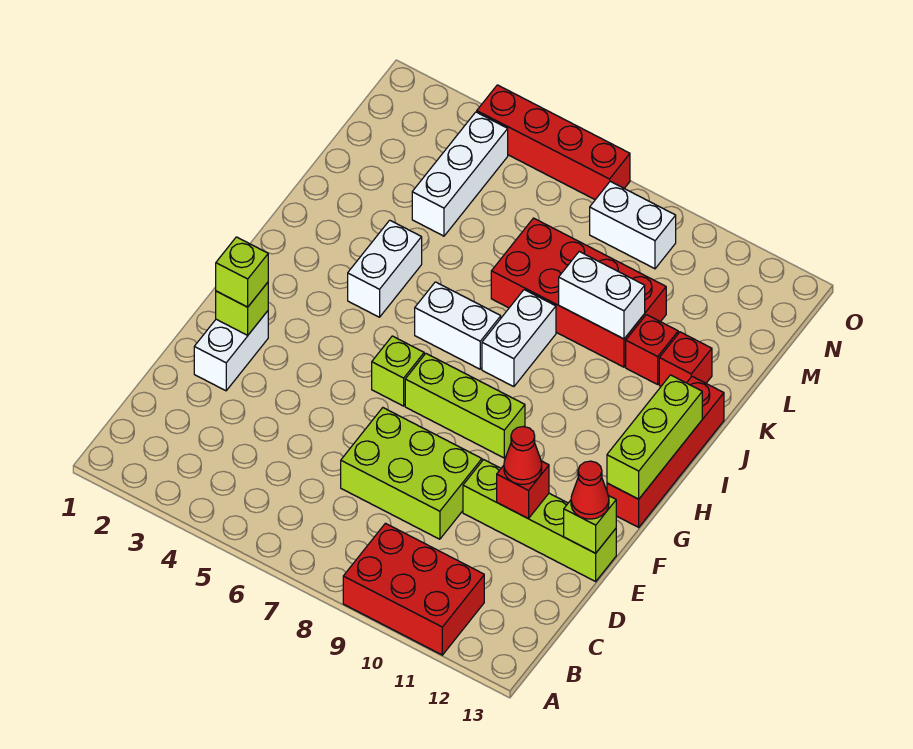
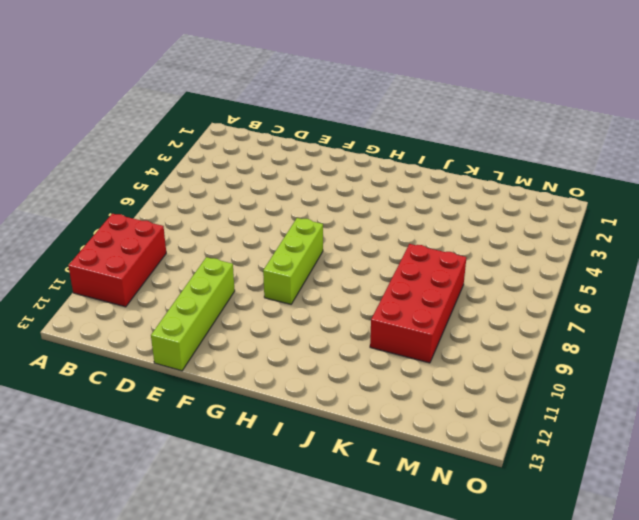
none -> lime brick D7:E9 level 1
none -> white brick E2:F2 level 1
none -> lime brick G6 level 1

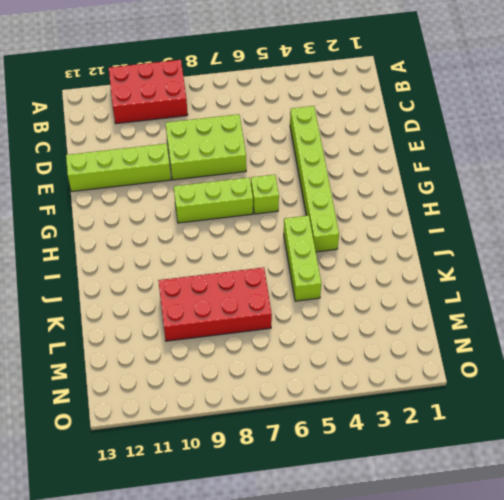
lime brick D4:I4 level 1 -> white brick I4:J4 level 1
lime brick I5:K5 level 1 -> lime brick G13:I13 level 2
none -> white brick E2:F2 level 1
none -> red brick G13:J13 level 1
none -> white brick I6:I7 level 1

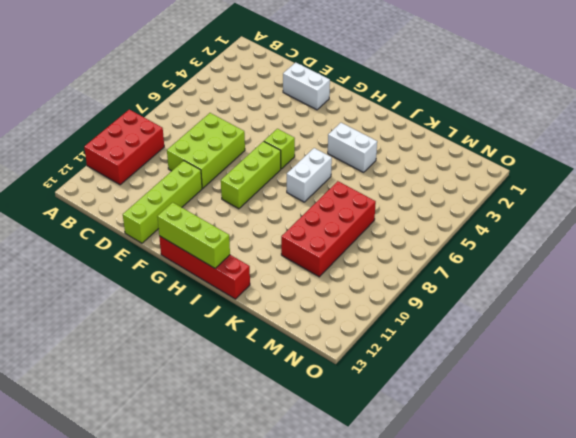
none -> white brick I8:J8 level 1
none -> red brick K11 level 1
none -> red brick K12 level 1

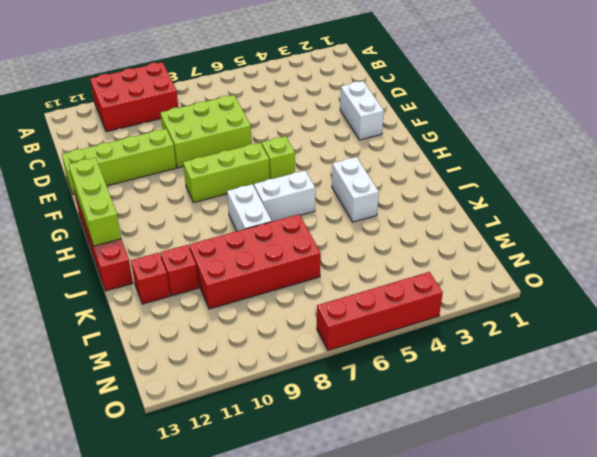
none -> white brick L4:N4 level 1
none -> white brick N8:N9 level 1
none -> red brick E11 level 2

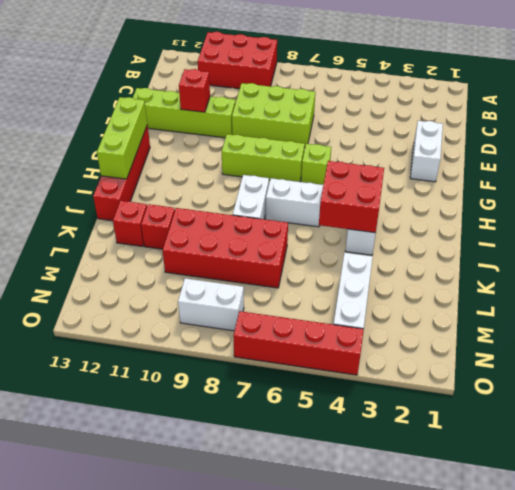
red brick I4:J5 level 2 -> none
none -> lime brick E13 level 2
none -> lime brick F2 level 2
none -> white brick K9:K10 level 2

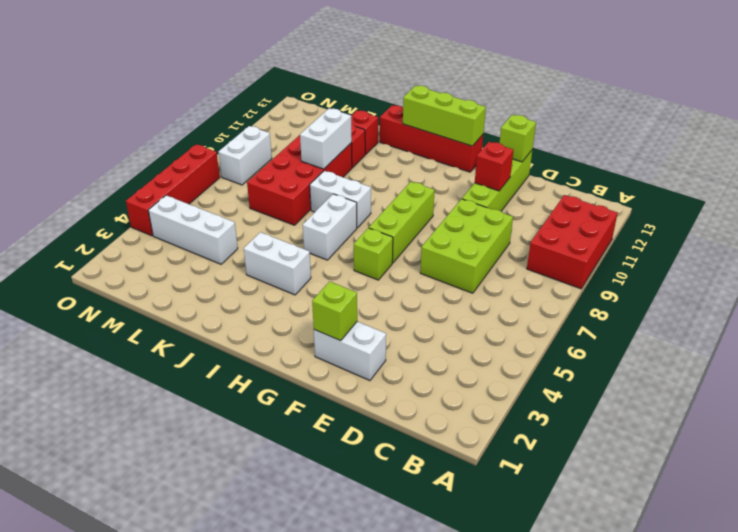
none -> red cone E11 level 3
none -> red cone E13 level 3
none -> lime brick F2 level 3

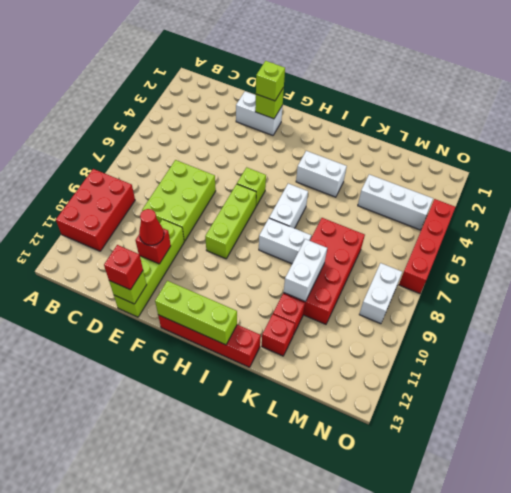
red brick E13 level 3 -> red cone E13 level 3

